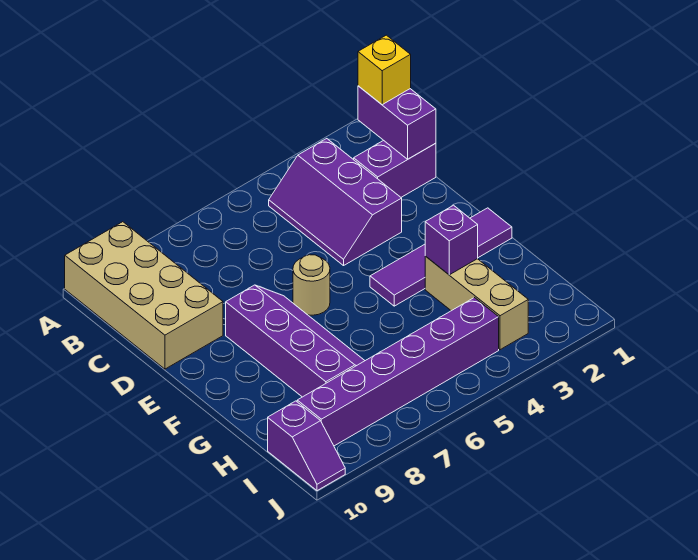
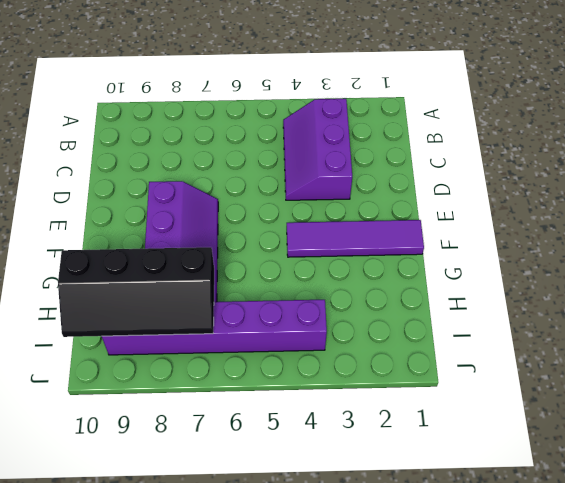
black slope H7:I10 level 2 top H -> none
none -> tan brick A9:D10 level 1
none -> purple brick C1:C2 level 1
none -> tan round brick E6 level 1

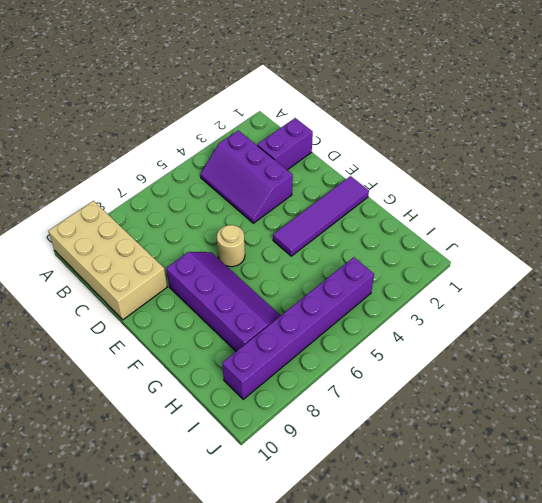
none -> tan brick G3:I3 level 1
none -> purple slope I10:J10 level 1 top I
none -> purple brick B1:C1 level 2

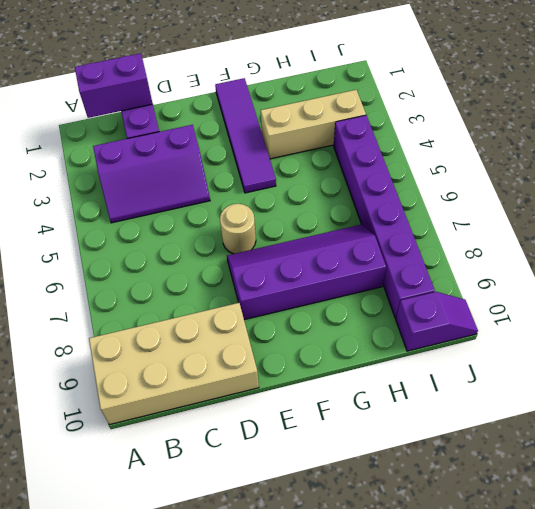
none -> purple brick G3 level 2
none -> yellow brick B1 level 3

